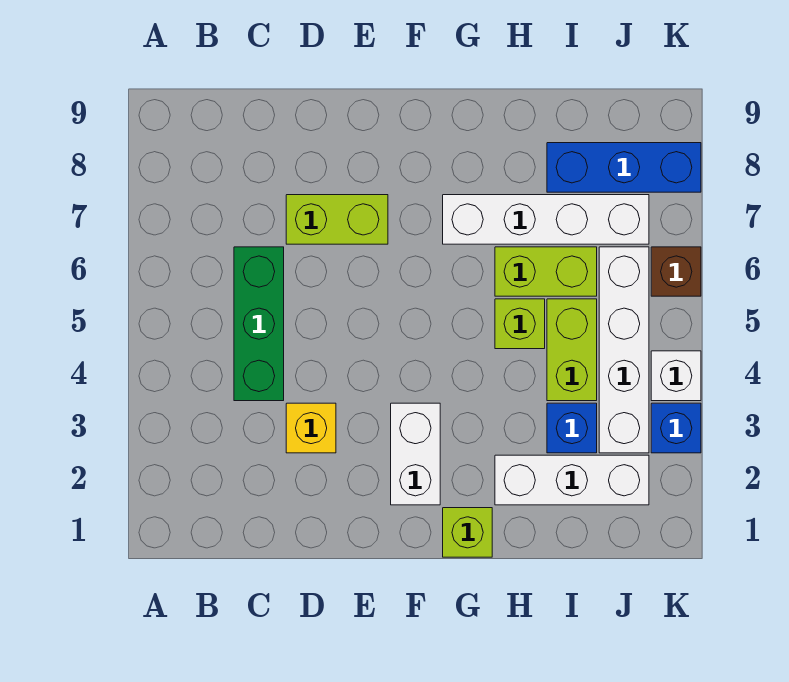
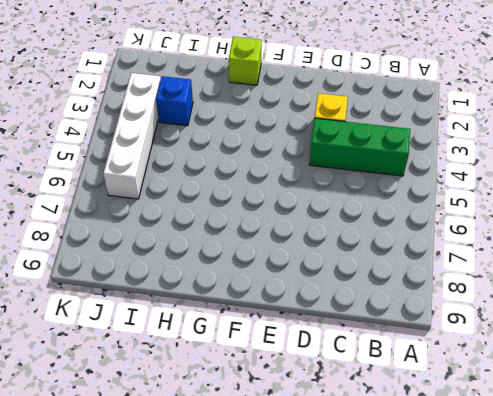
green brick B4:D4 level 1 -> green brick C4:C6 level 1
none -> lime brick D7:E7 level 1
none -> white brick F2:F3 level 1
none -> white brick G7:J7 level 1

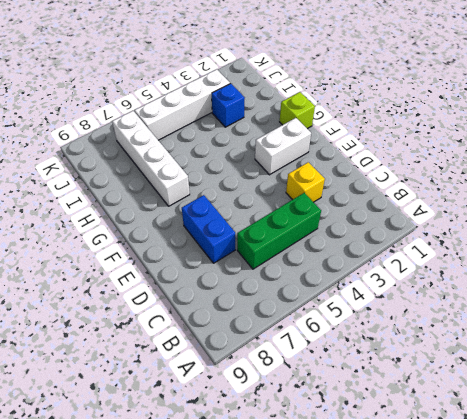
blue brick D7:E7 level 1 -> lime brick D7:E7 level 1
none -> white brick H2:J2 level 1
none -> lime brick H5 level 1
none -> lime brick H6:I6 level 1

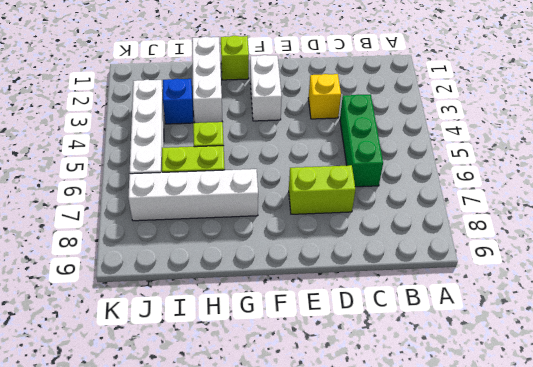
white brick H1:H3 level 1 -> white brick H2:J2 level 1
none -> lime brick I4:I5 level 1
none -> blue brick I8:K8 level 1
none -> blue brick K3 level 1

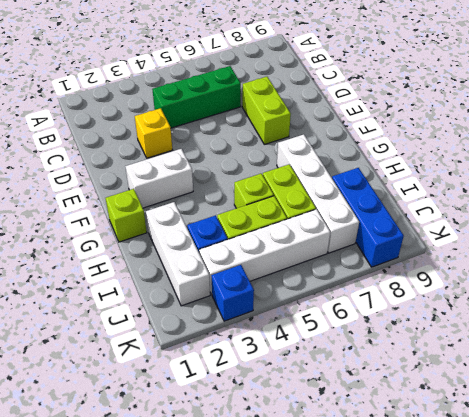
none -> white brick K4 level 1
none -> brown brick K6 level 1

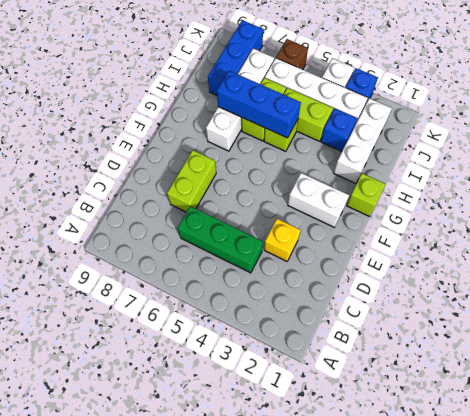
blue brick H5:H7 level 2 -> none

